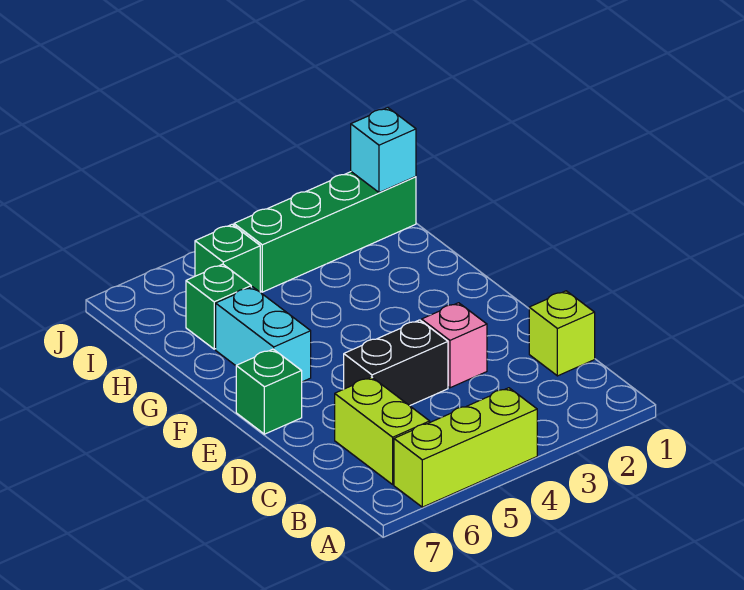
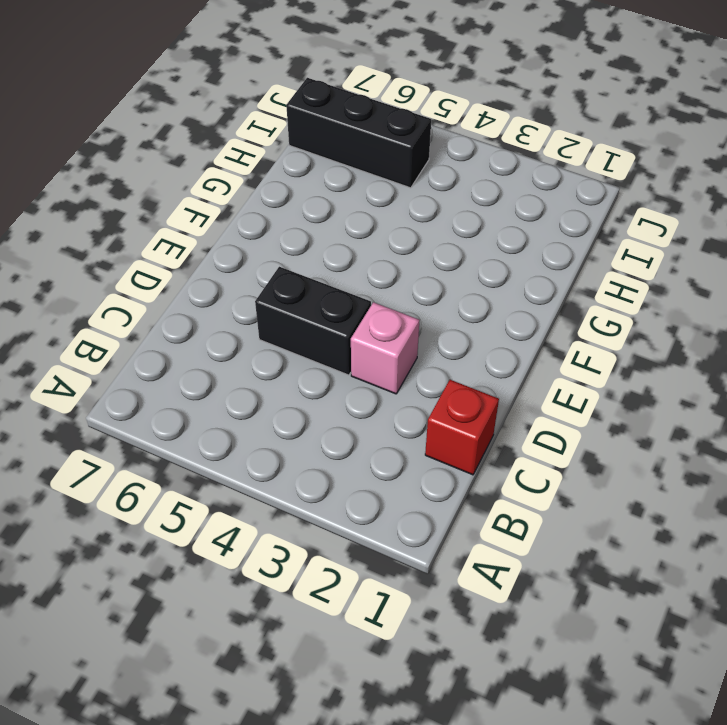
red brick C1 level 1 -> lime brick C1 level 1
black brick I5:I7 level 1 -> green brick I5 level 1
none -> lime brick A4:A6 level 1
none -> lime brick B6:C6 level 1

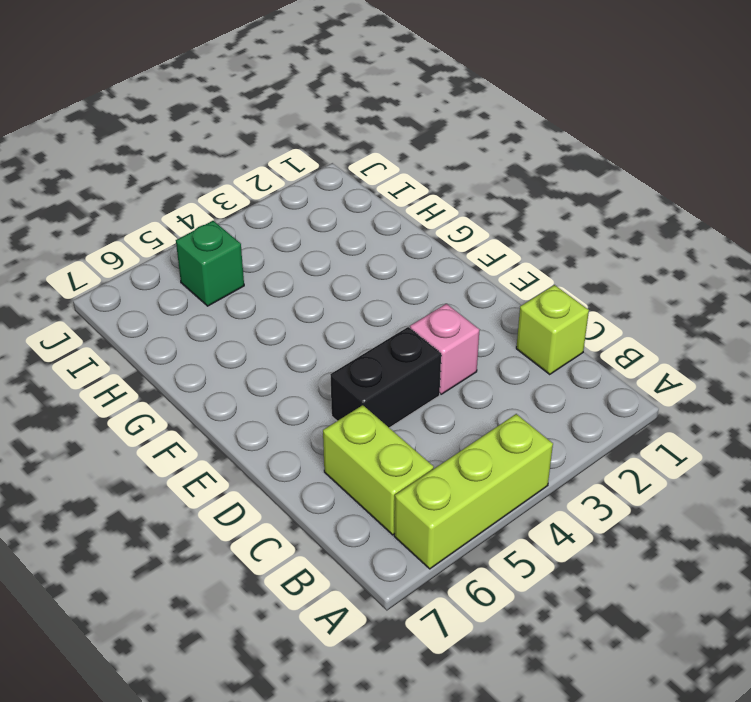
none -> green brick E7 level 1
none -> cyan brick F6:G6 level 1

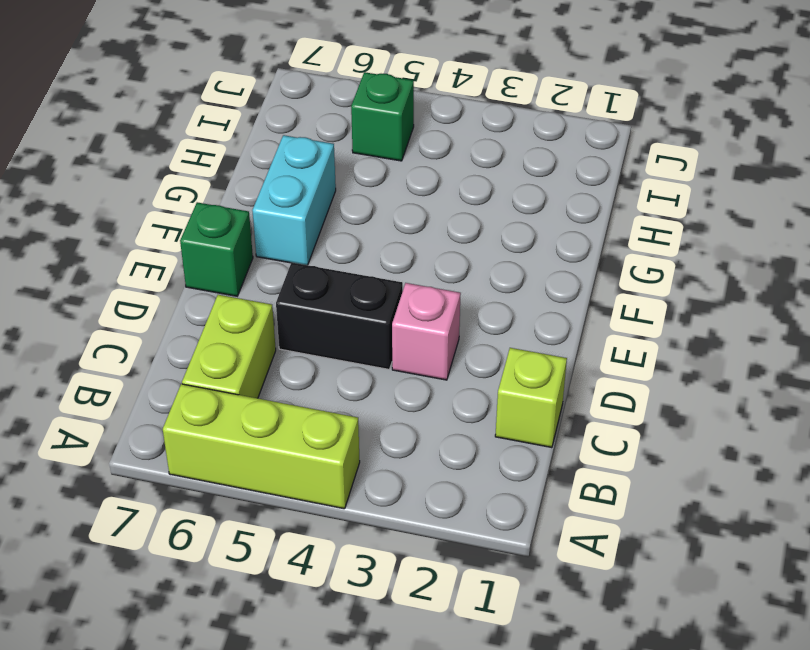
none -> green brick H6 level 1
none -> green brick I1:I4 level 1

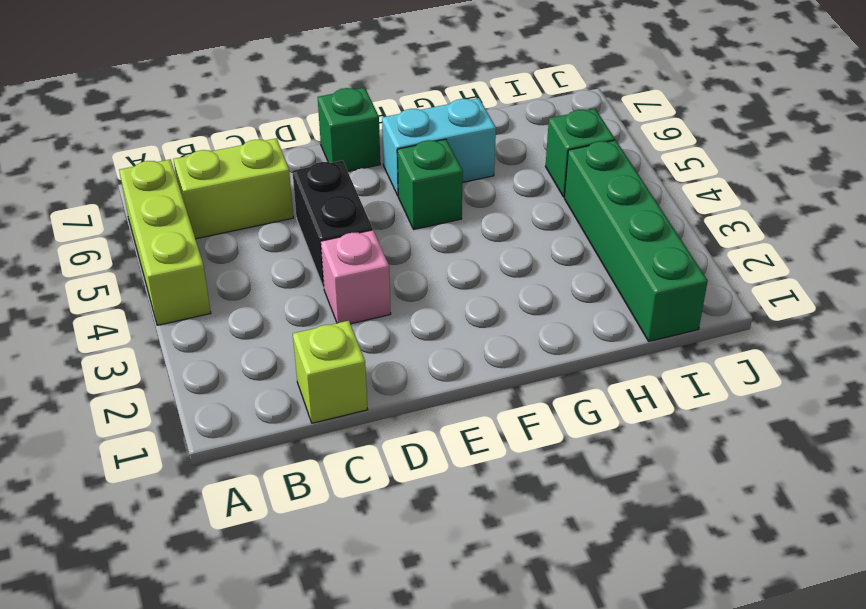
green brick F5 level 1 -> green brick H6 level 1
none -> cyan brick I1 level 2

